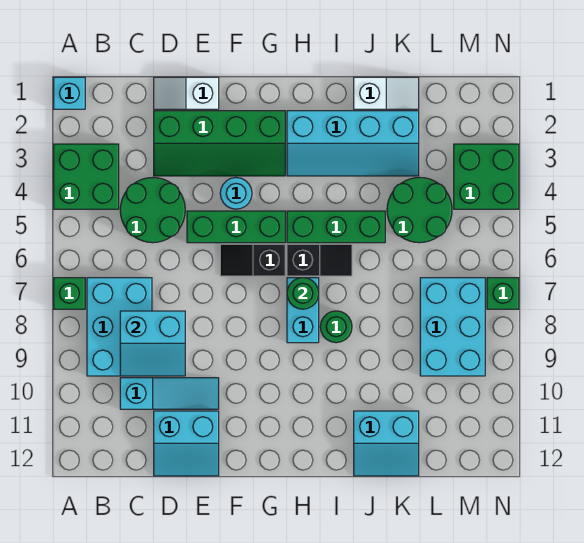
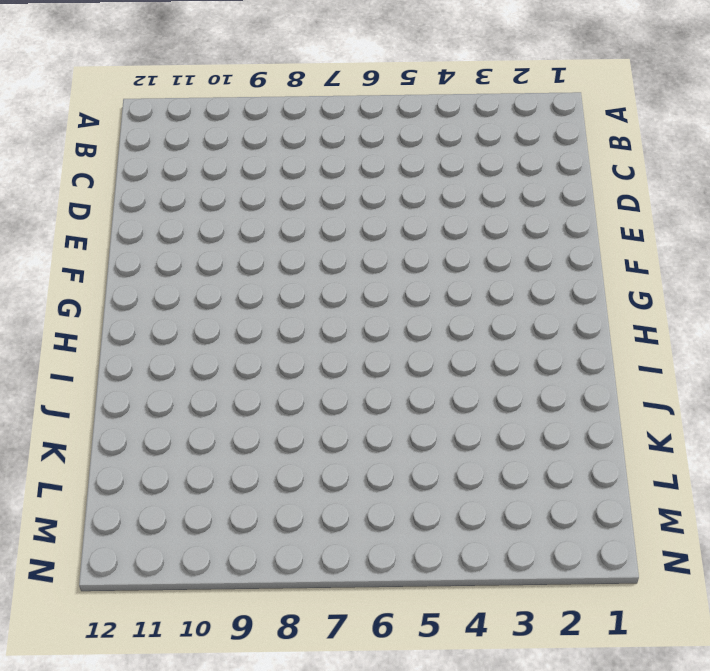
none -> cyan brick A1 level 1
none -> green brick A3:B4 level 1
none -> green brick A7 level 1

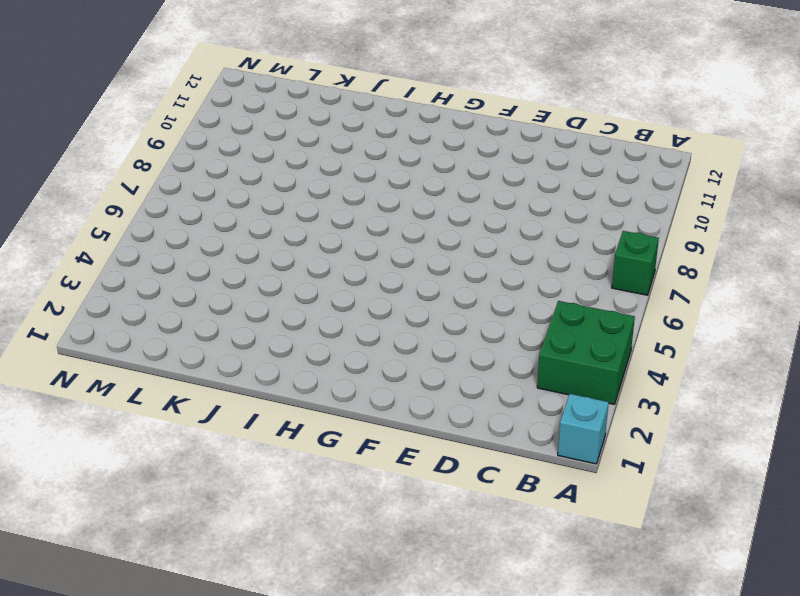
none -> cyan brick B7:C9 level 1
none -> green round brick C4:D5 level 1
none -> cyan slope C10:E10 level 1 top C

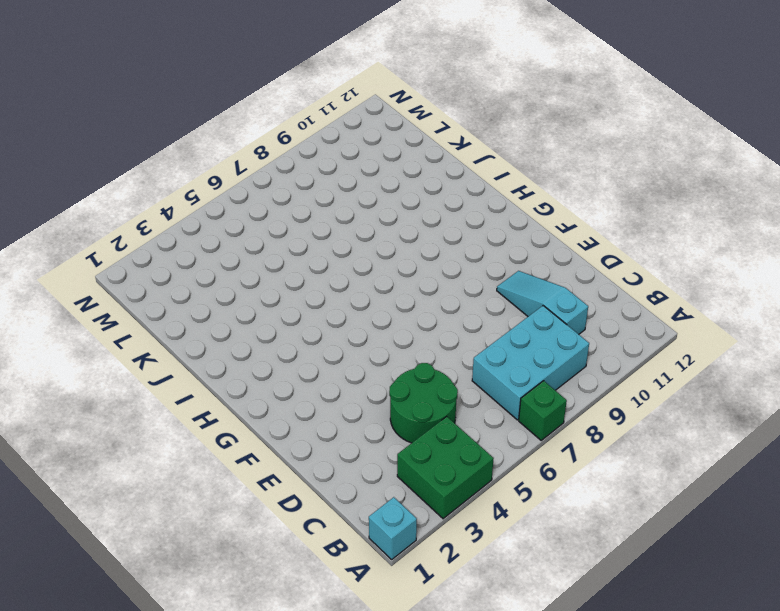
none -> white slope D1:E1 level 1 top E
none -> green slope D2:G3 level 1 top 2
none -> cyan slope D11:E12 level 1 top 11

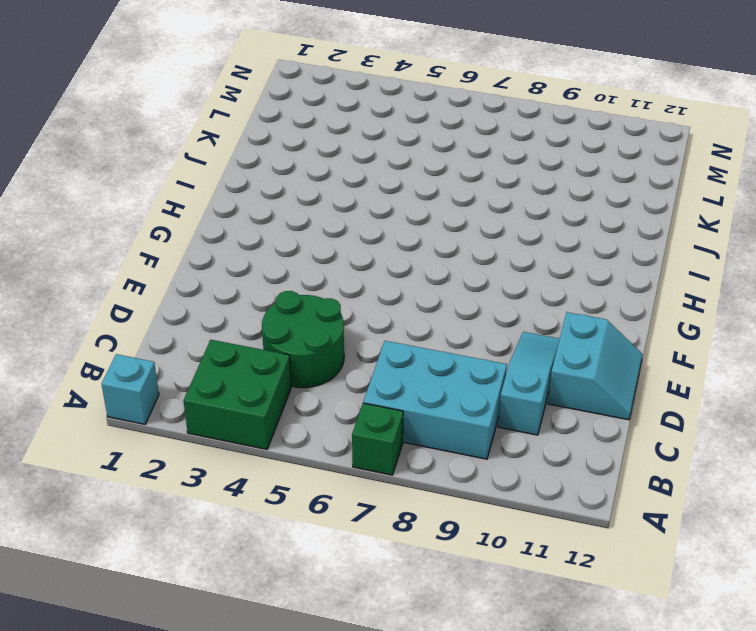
none -> white slope D1:E1 level 1 top E
none -> green slope D2:G3 level 1 top 2
none -> green brick E5:G5 level 1

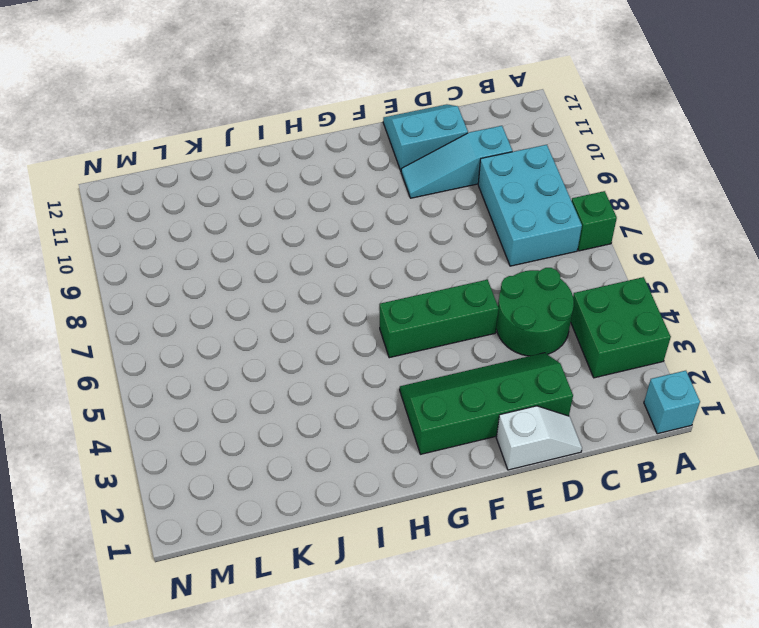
none -> cyan round brick F4 level 1
none -> black slope F6:G6 level 1 top G
none -> cyan slope H2:K3 level 1 top 2

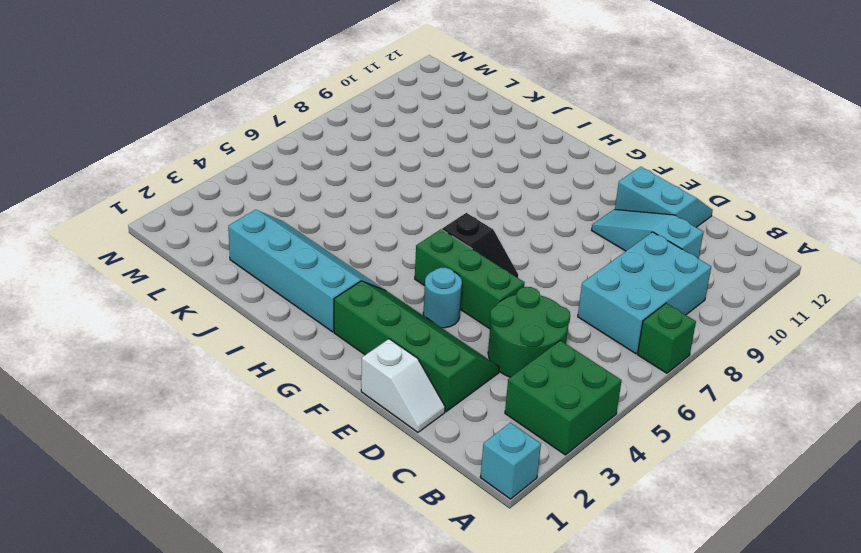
none -> green brick H5:J5 level 1
none -> black slope H6:I6 level 1 top H
none -> cyan brick H7:H8 level 1

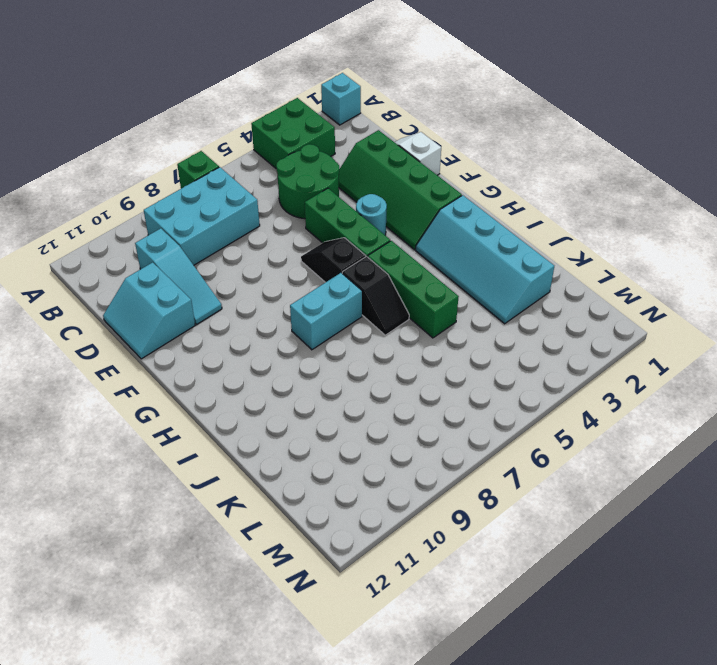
none -> green round brick I8 level 1
none -> white slope J1:K1 level 1 top J
none -> cyan slope J11:K12 level 1 top 11

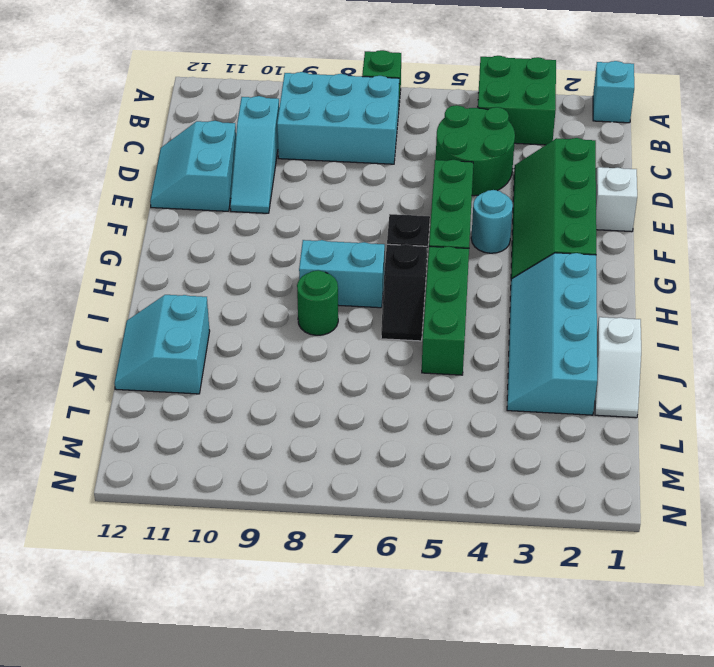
none -> green round brick K4:L5 level 1
none -> cyan brick L7:M9 level 1
none -> green brick M3:N4 level 1

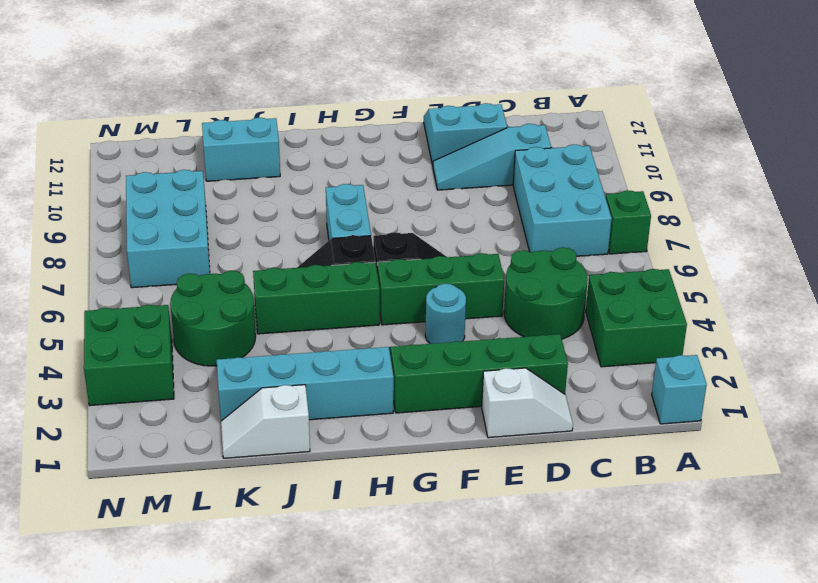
none -> green round brick I8 level 1
none -> green brick N7 level 1
none -> cyan slope C8:D9 level 2 top 8

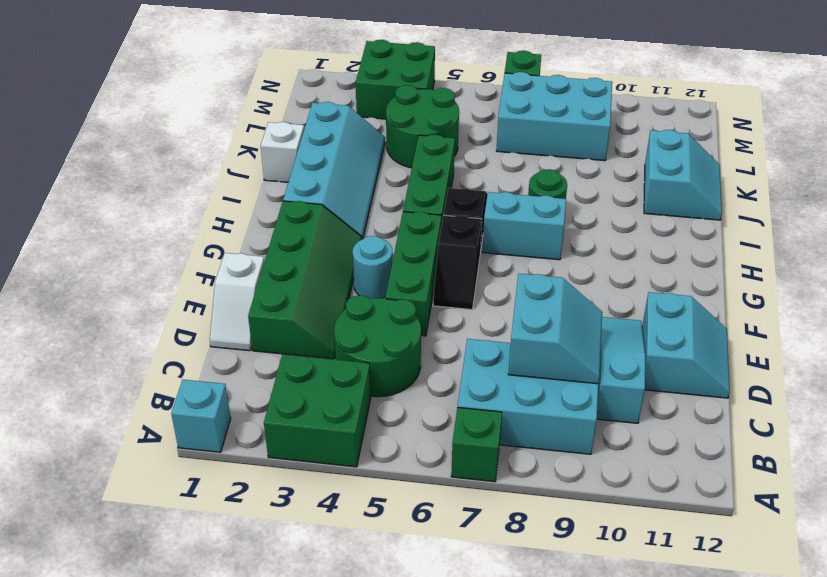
none -> green round brick H7 level 2

